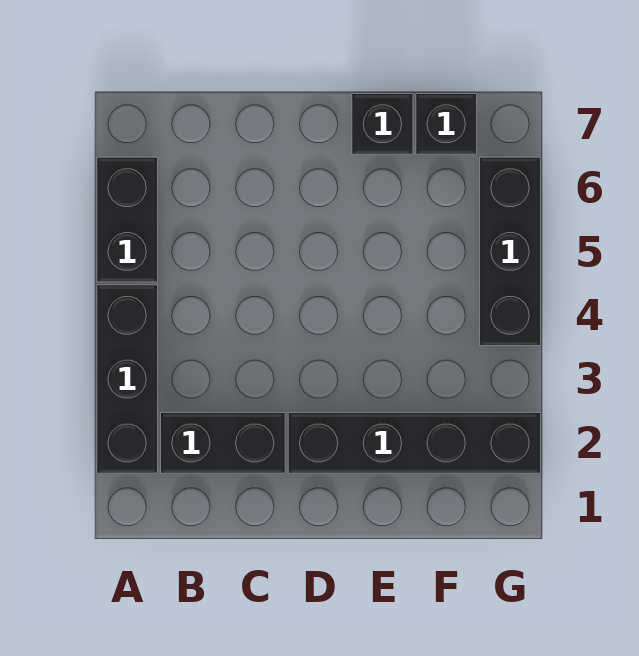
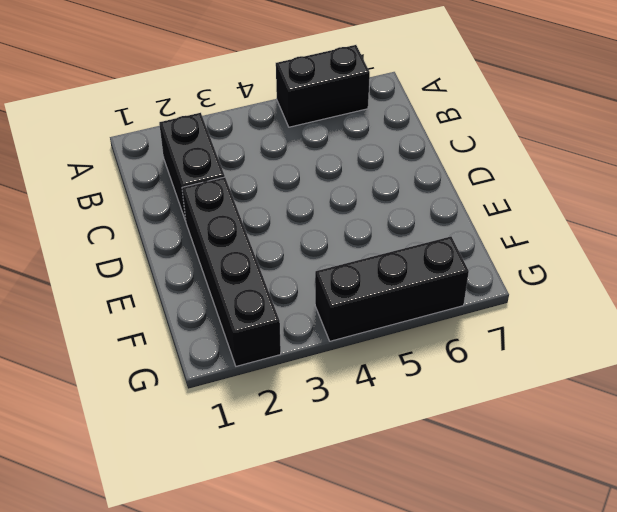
none -> black brick A2:A4 level 1
none -> black brick E7 level 1

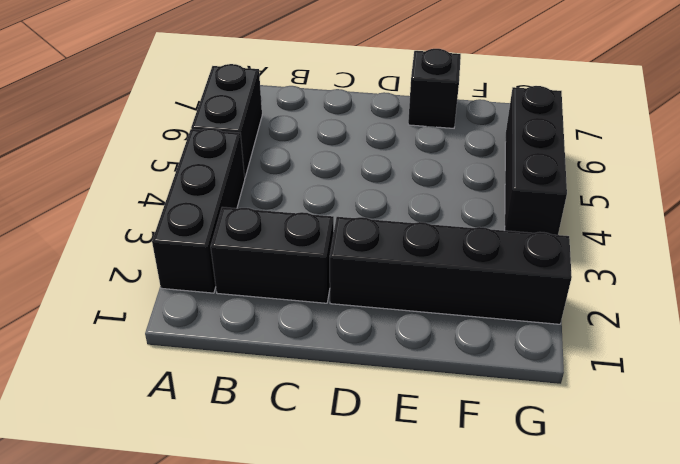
none -> black brick F7 level 1

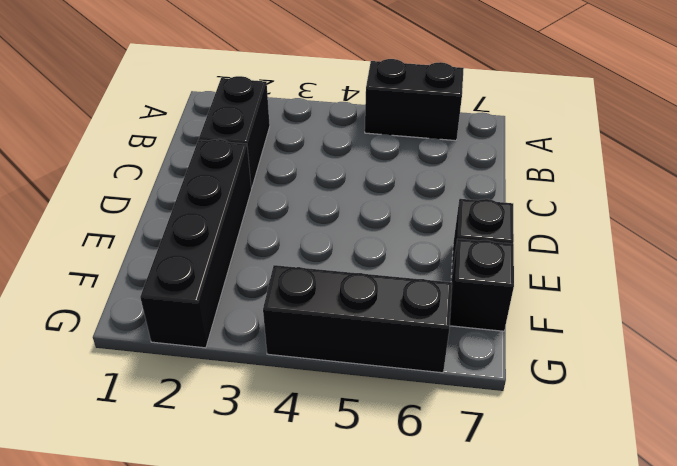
none -> black brick A2:A4 level 1

